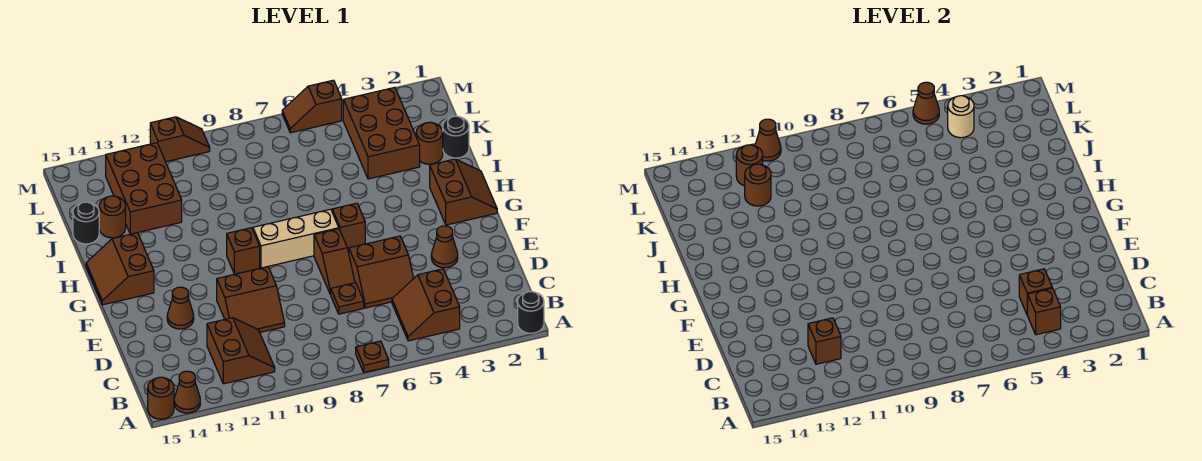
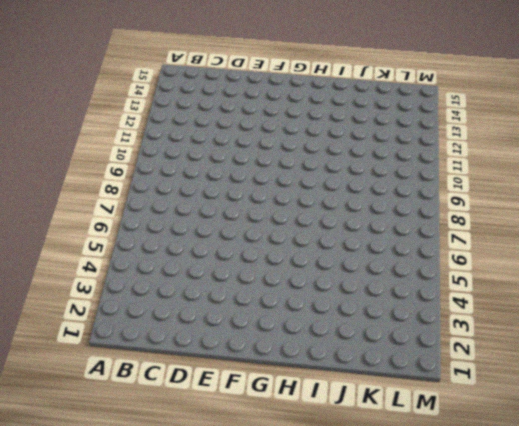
none -> black round brick A1 level 1
none -> brown plate A7 level 1
none -> brown cone A14 level 1
none -> brown round brick A15 level 1

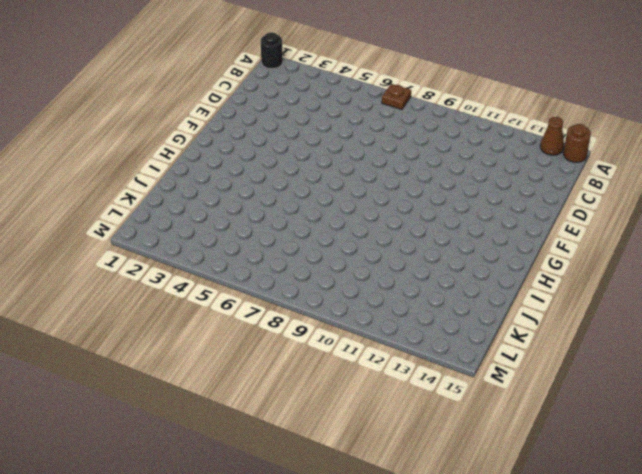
none -> brown slope B4:C5 level 1 top 4
none -> brown slope B11:C12 level 1 top 12
none -> brown slope D5:E6 level 1 top E
none -> brown plate D7 level 1

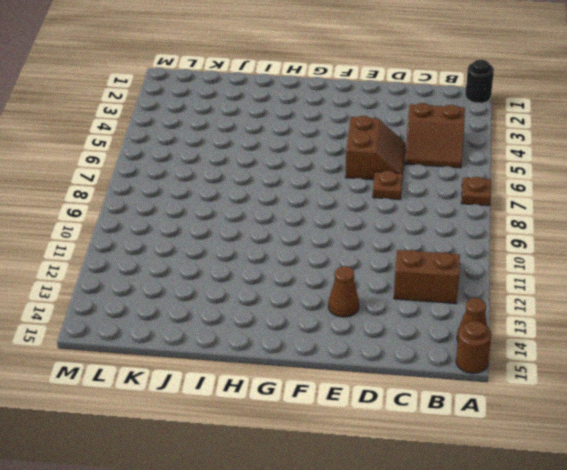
none -> brown slope D10:E11 level 1 top E
none -> brown cone E3 level 1
none -> brown slope E7:F7 level 1 top F
none -> brown slope G1:H2 level 1 top 2

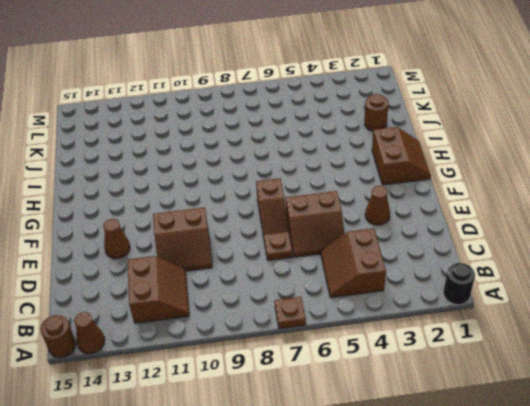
none -> brown brick G6 level 1
none -> tan brick G7:G9 level 1
none -> brown brick G10 level 1
none -> brown slope G14:H15 level 1 top 14

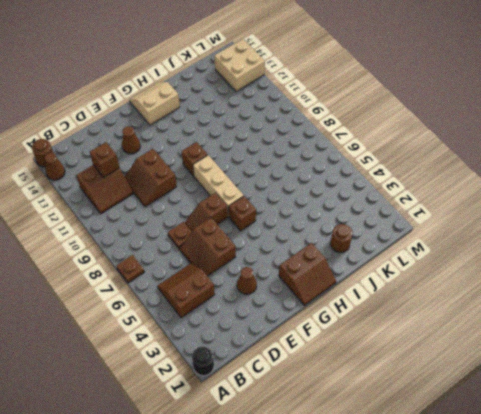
tan slope G14:H15 level 1 top 14 -> brown slope G14:H15 level 1 top 14
tan brick L13:M14 level 1 -> brown brick J12:L13 level 1
none -> black round brick J1 level 1
none -> brown brick J3:L4 level 1
none -> brown round brick J14 level 1
none -> black round brick J15 level 1

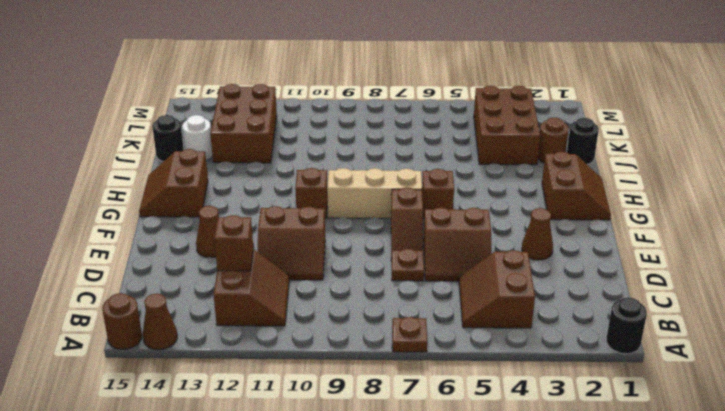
white round brick J14 level 1 -> brown round brick J14 level 1
none -> brown slope M5:M6 level 1 top 5
none -> brown slope M10:M11 level 1 top 11
none -> brown brick B4 level 2
none -> brown brick C4 level 2

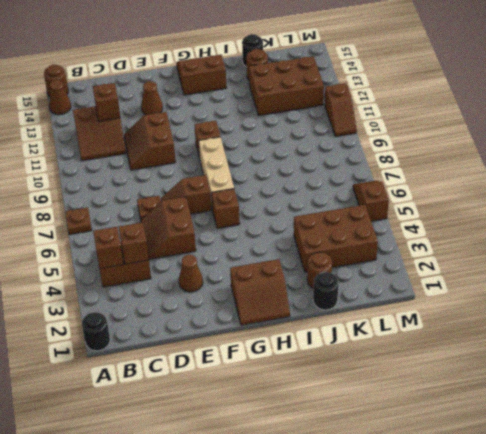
none -> brown round brick K12 level 2
none -> tan round brick L4 level 2
none -> brown round brick L12 level 2
none -> brown cone M5 level 2

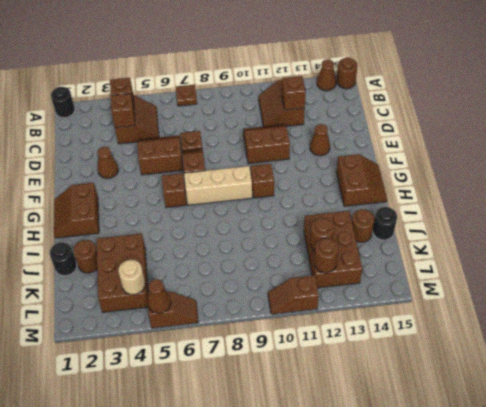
none -> brown cone M11 level 2

